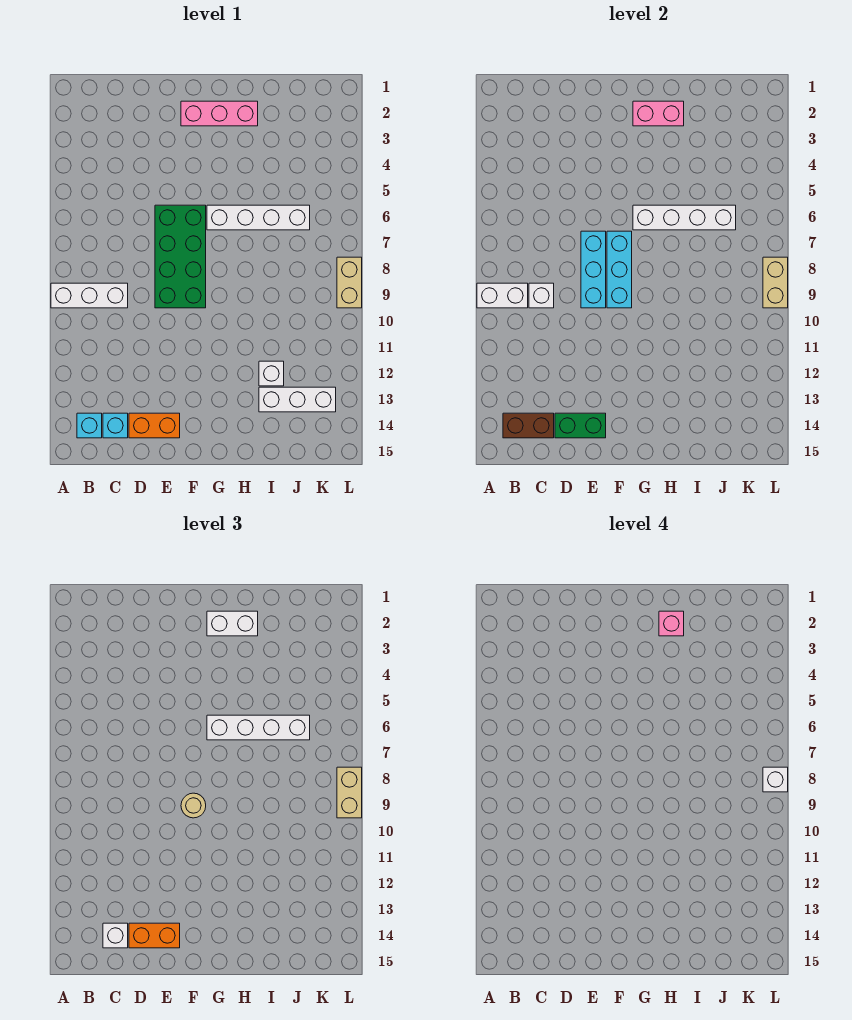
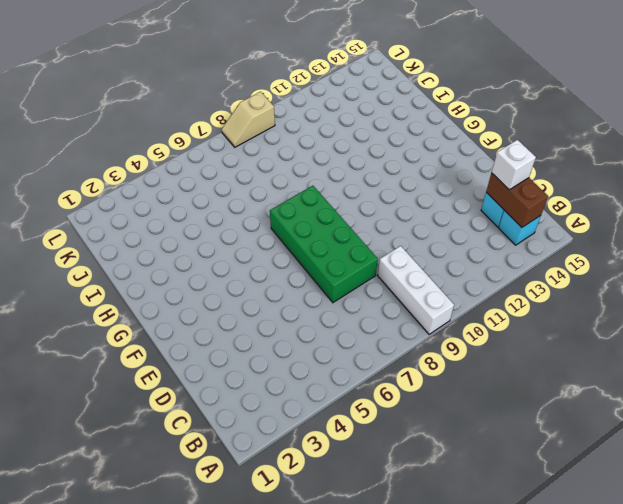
green brick D7:G8 level 1 -> green brick E6:F9 level 1
tan slope L8:L9 level 1 top 9 -> tan brick L8:L9 level 1
none -> orange brick D14:E14 level 1
none -> pink brick F2:H2 level 1
none -> white brick G6:J6 level 1

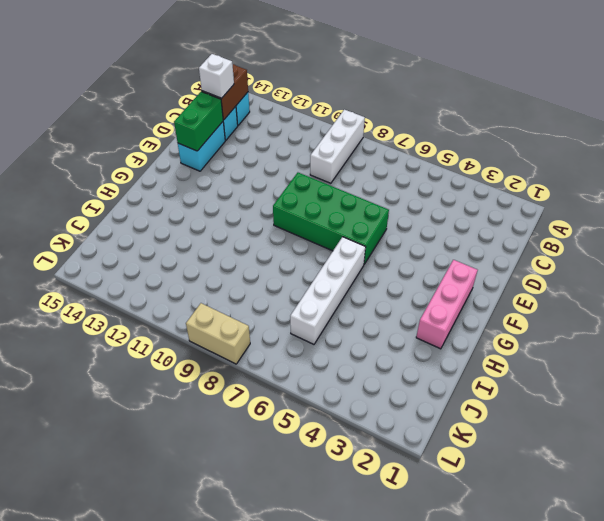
cyan brick D14:E14 level 1 -> orange brick D14:E14 level 1
none -> white brick I12 level 1
none -> white brick I13:K13 level 1
none -> white brick A9:B9 level 2

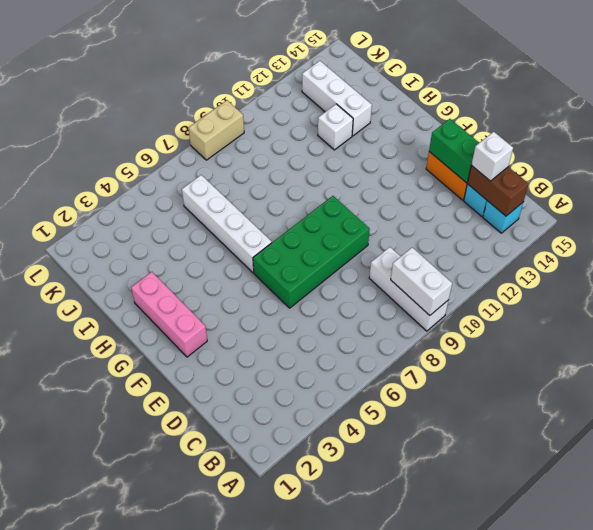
none -> white brick C9 level 2
none -> cyan brick E7:E9 level 2
none -> cyan brick F7:F9 level 2

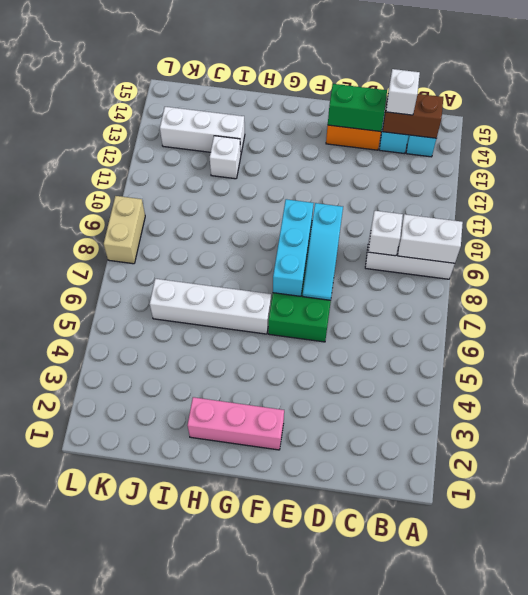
cyan slope E7:E9 level 2 top 9 -> cyan brick E7:E9 level 2
none -> pink brick G2:H2 level 2
none -> white brick G6:J6 level 2
none -> tan brick L8:L9 level 2

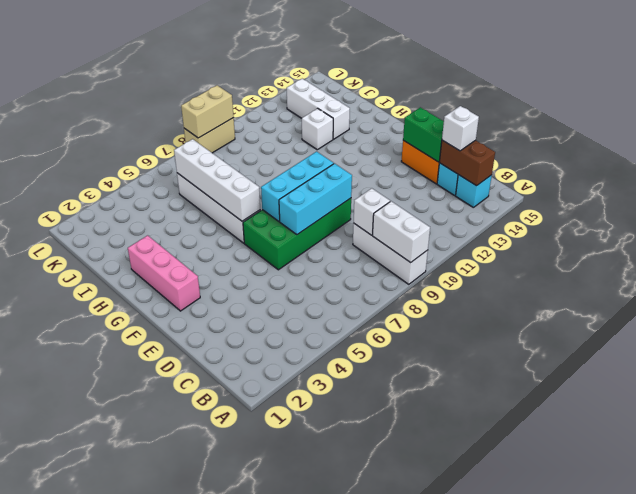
none -> pink brick G2:H2 level 2
none -> orange brick D14:E14 level 3
none -> tan round brick F9 level 3

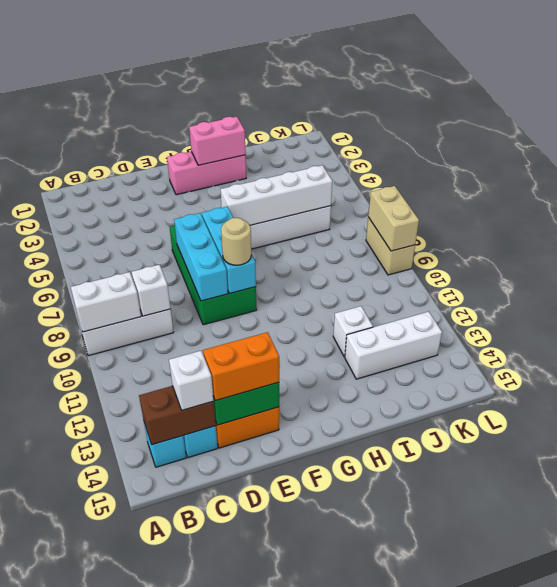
none -> white brick G2:H2 level 3
none -> white brick G6:J6 level 3
none -> tan brick L8:L9 level 3

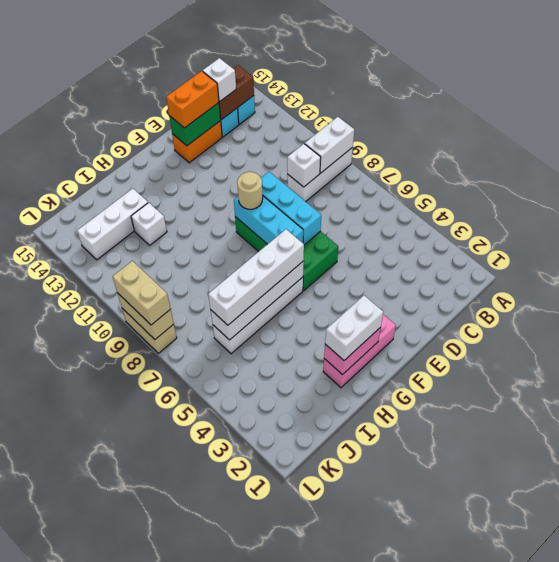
none -> pink brick H2 level 4
none -> white brick L8 level 4

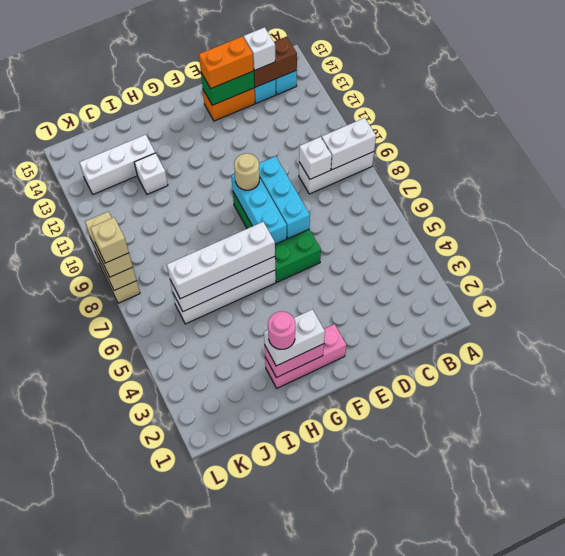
pink round brick H2 level 4 -> pink brick H2 level 4
tan brick L8 level 4 -> white brick L8 level 4

